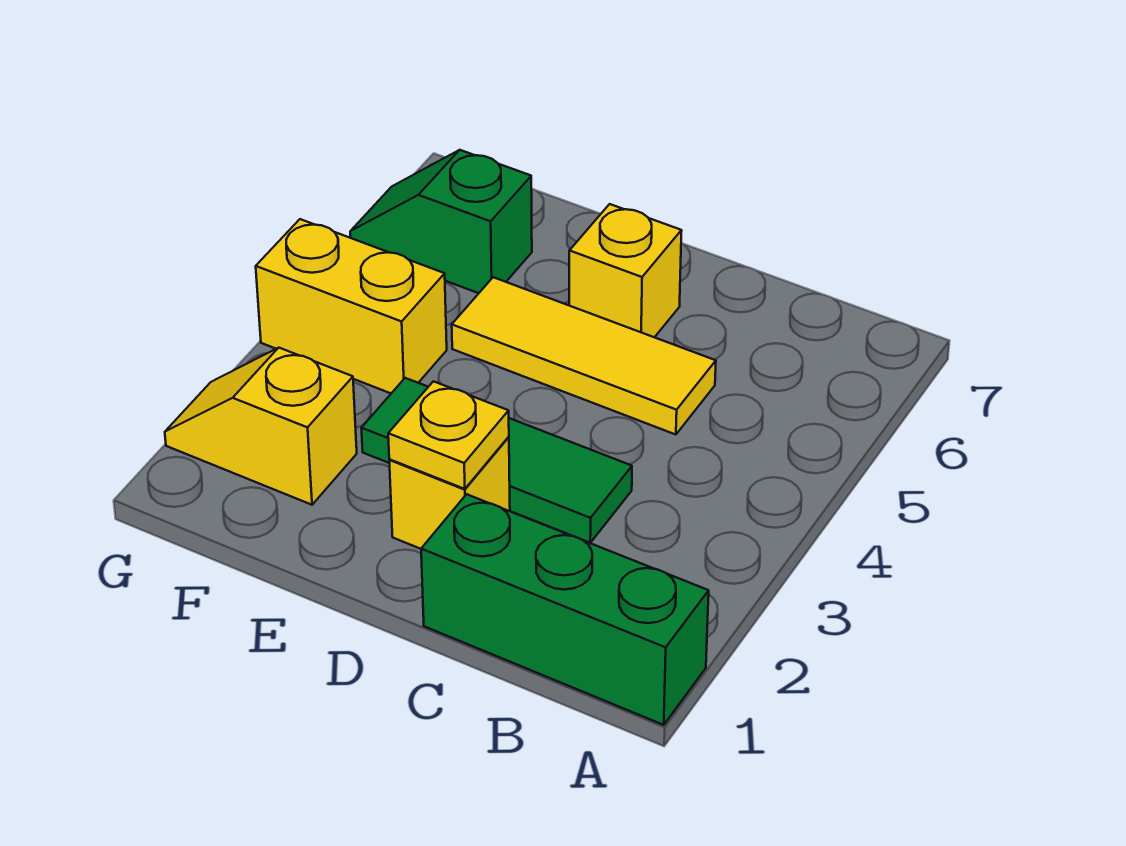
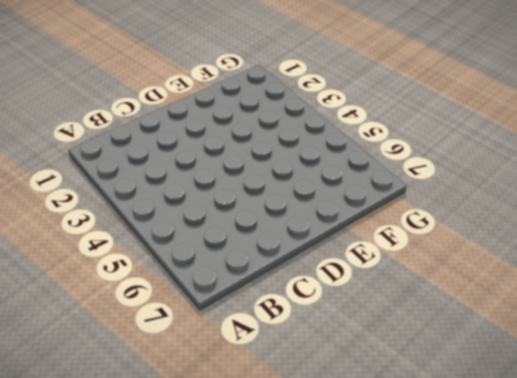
none -> green brick A1:C1 level 1
none -> green tile C3:E3 level 1

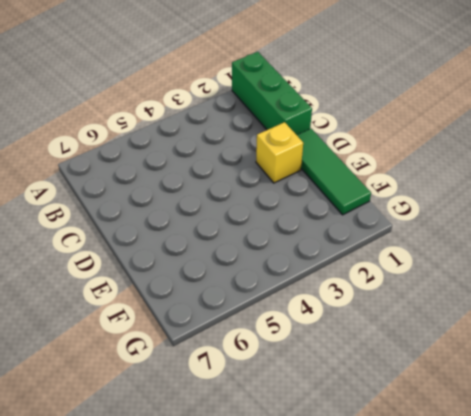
green tile D1:F1 level 1 -> green tile C3:E3 level 1
none -> yellow tile C5:E5 level 1
none -> yellow brick D6 level 1

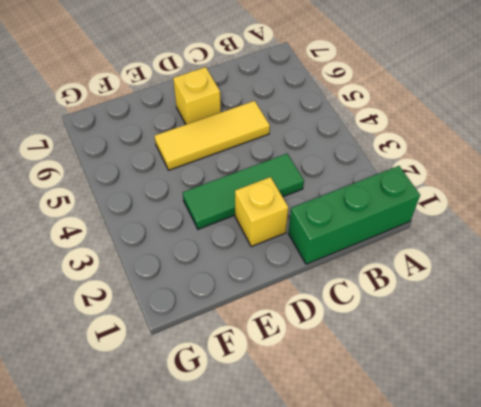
none -> yellow slope F2:G2 level 1 top F
none -> yellow brick F4:G4 level 1

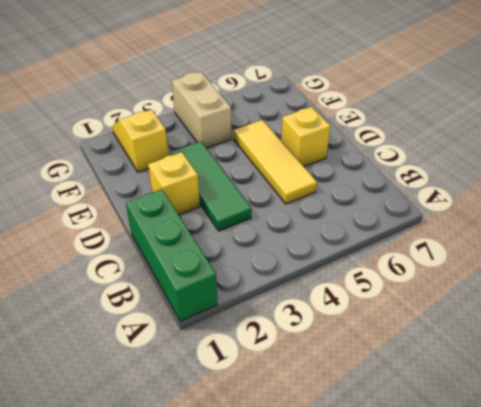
tan brick F4:G4 level 1 -> yellow brick F4:G4 level 1
none -> green slope F6:G6 level 1 top F
none -> yellow plate D2 level 2

